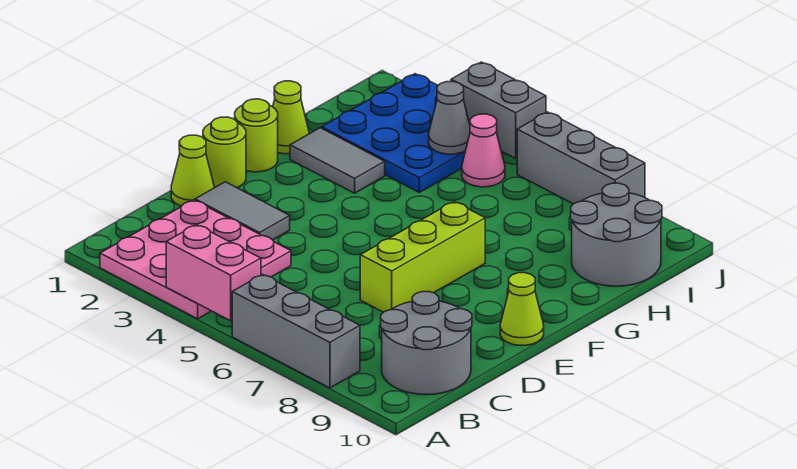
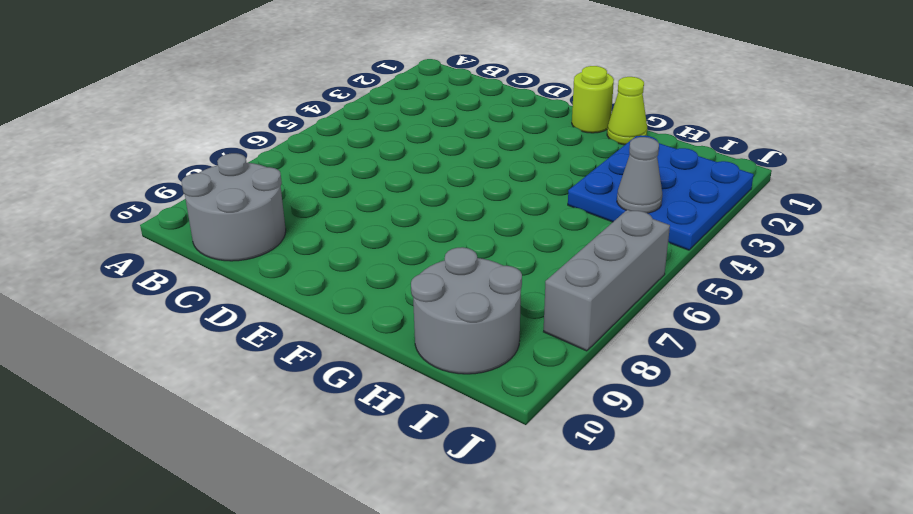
none -> pink plate A2:C4 level 1
none -> grey brick A6:A8 level 1
none -> lime cone D1 level 1

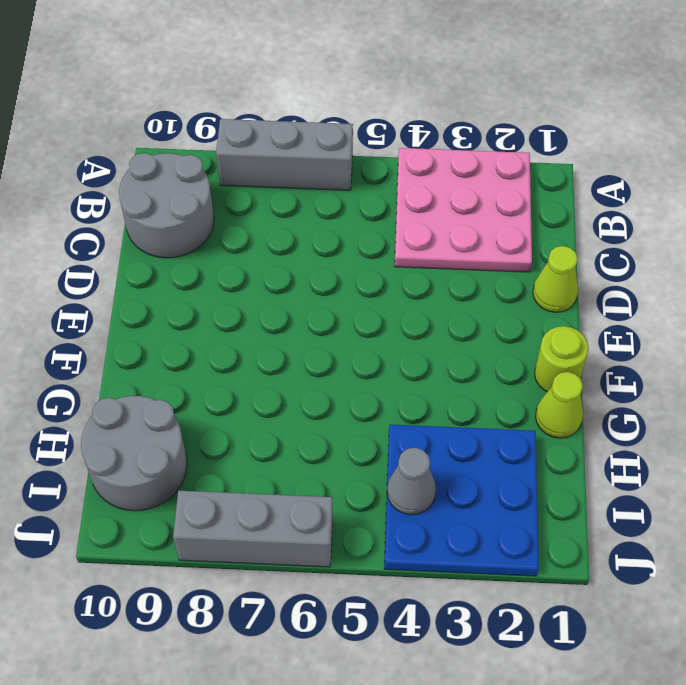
none -> grey tile D2:D3 level 1
none -> lime brick D7:F7 level 1
none -> lime round brick E1 level 1

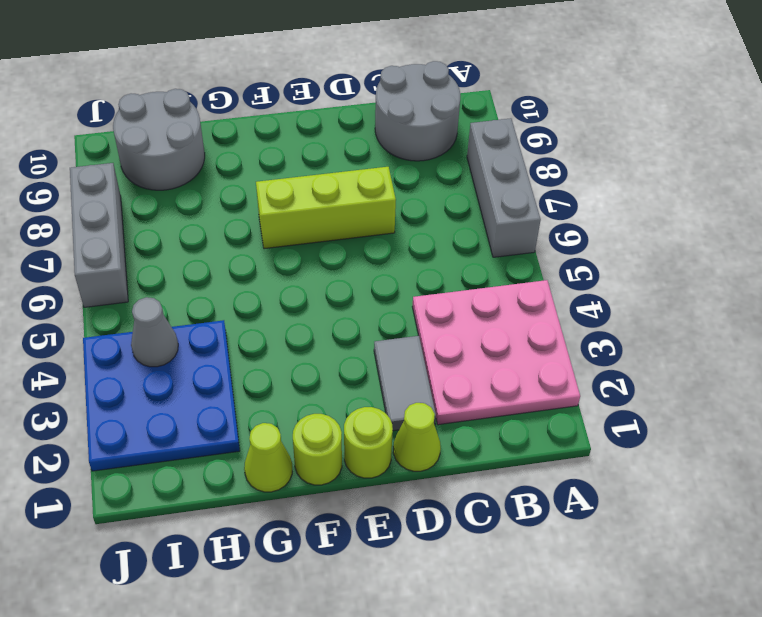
none -> lime cone E10 level 1
none -> grey tile G2:G3 level 1
none -> pink cone I5 level 1

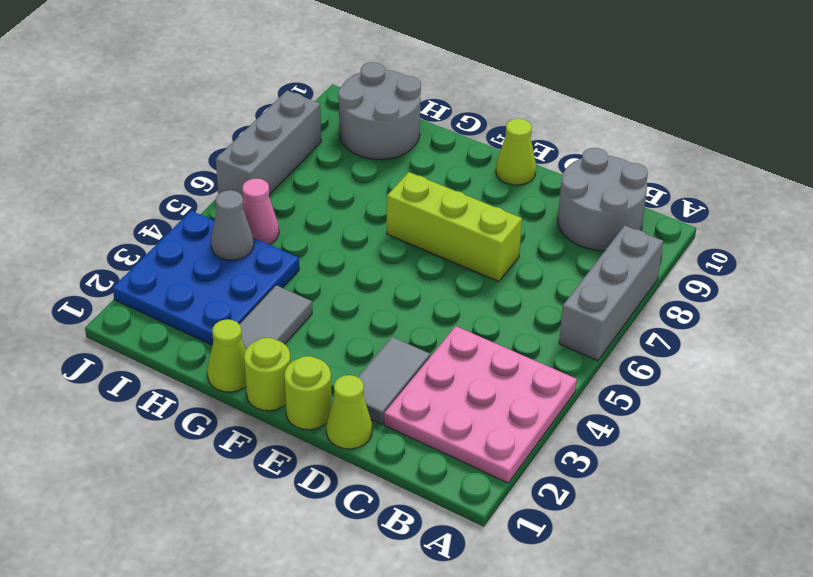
none -> pink brick A4:A5 level 2
none -> grey brick J4:J5 level 2

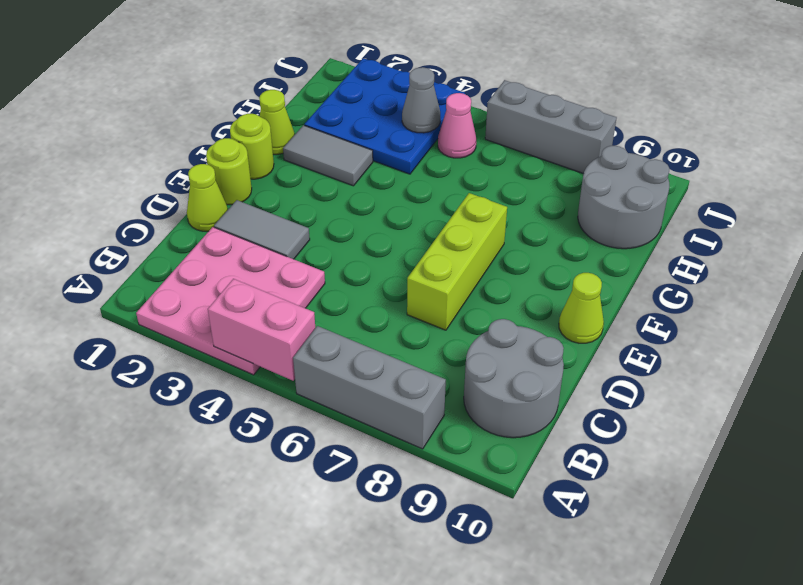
none -> grey brick J4:J5 level 2

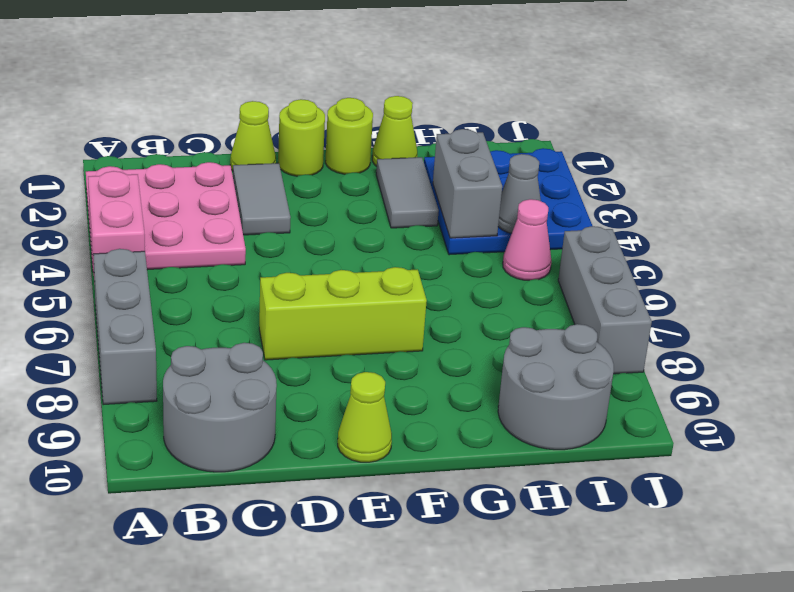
grey brick H3:H4 level 2 -> grey brick J4:J5 level 2

